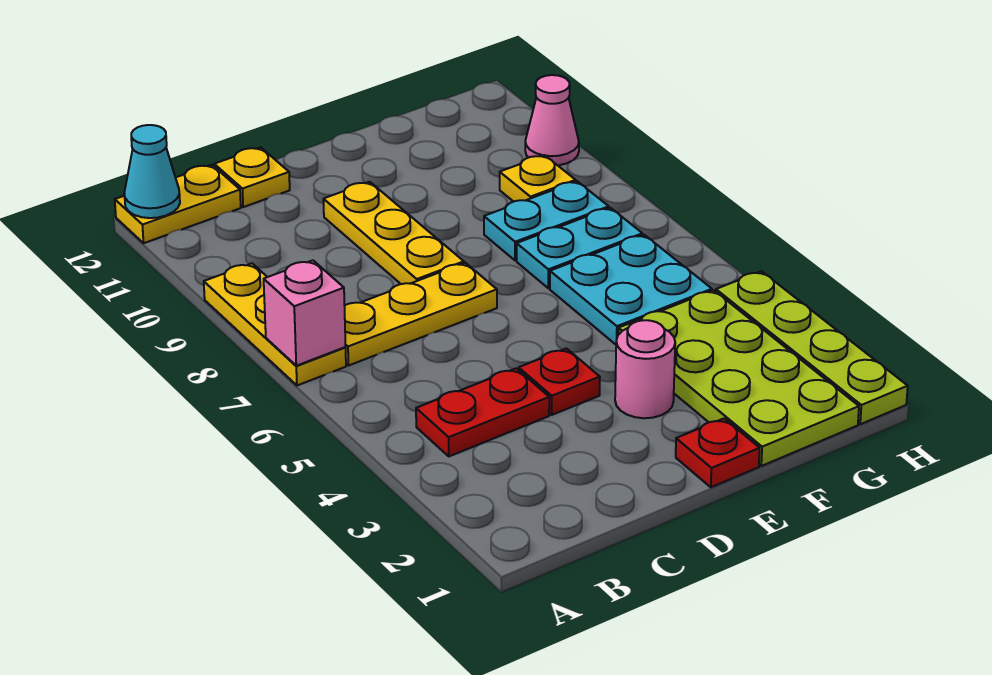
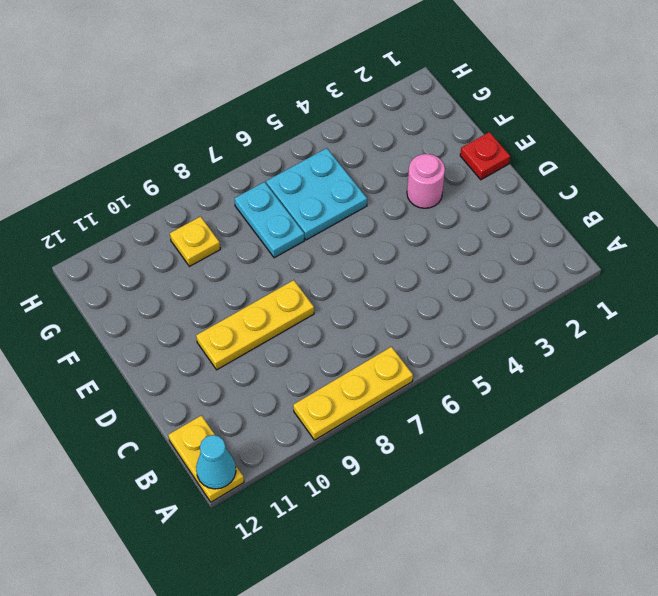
none -> red plate B4:C4 level 1
none -> yellow plate B7:D7 level 1
none -> yellow plate C12 level 1

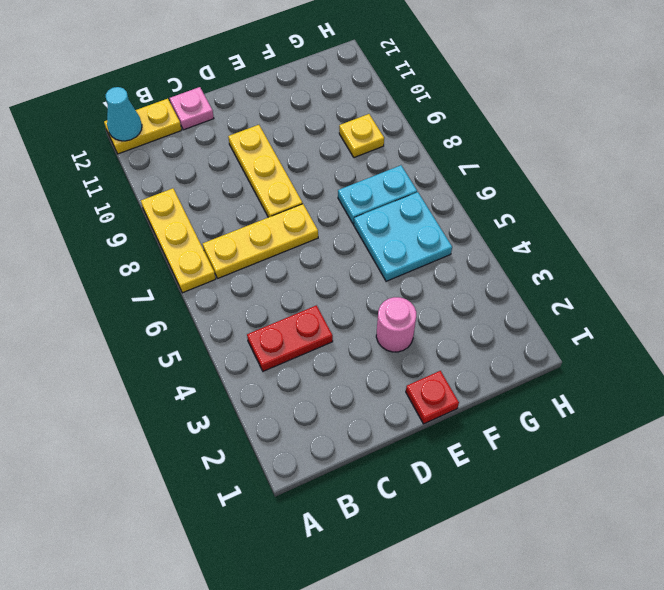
pink plate C12 level 1 -> yellow plate C12 level 1
none -> red plate D4 level 1
none -> lime plate F1:G4 level 1
none -> cyan plate F8:G8 level 1

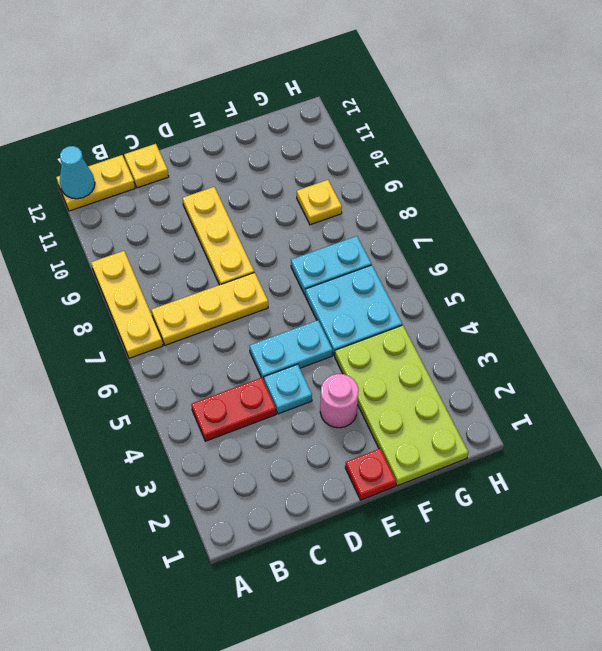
cyan plate D4 level 1 -> red plate D4 level 1
cyan plate D5:E5 level 1 -> cyan plate F8:G8 level 1
none -> lime plate H1:H4 level 1
none -> pink cone H10 level 1
none -> pink brick A7 level 2

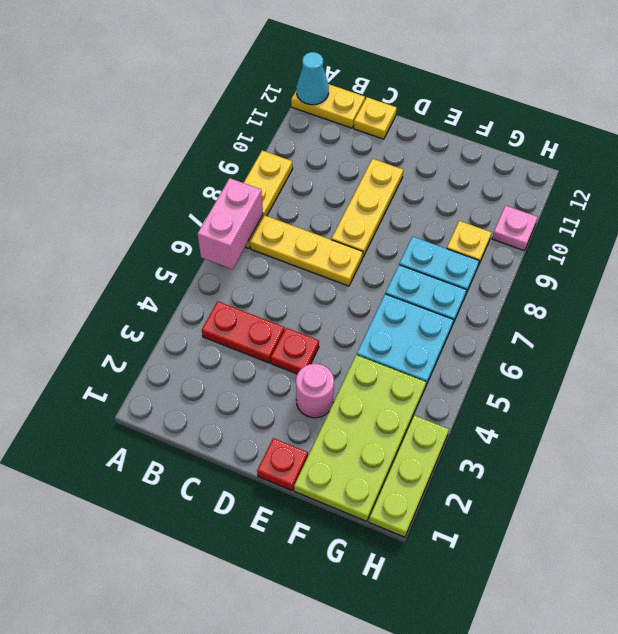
pink brick A6:A7 level 2 -> pink brick A7 level 2
lime plate H1:H3 level 1 -> lime plate H1:H4 level 1
pink plate H10 level 1 -> pink cone H10 level 1

